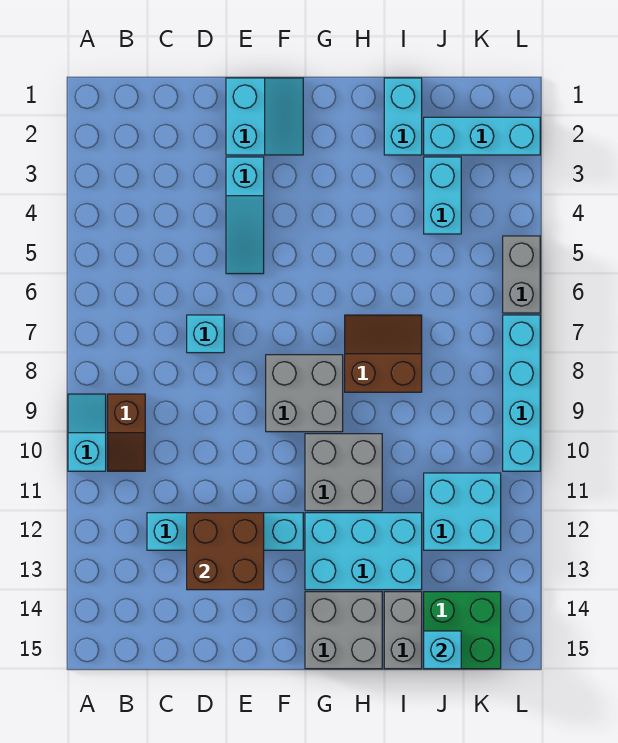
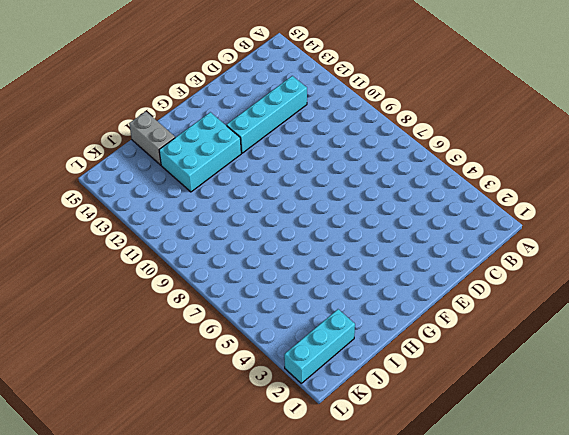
none -> cyan slope A9:A10 level 1 top 10
none -> brown slope B9:B10 level 1 top 9
none -> cyan brick D7 level 1

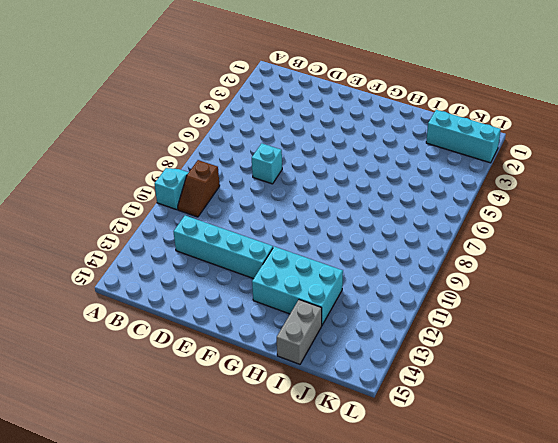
none -> cyan slope E1:F2 level 1 top E
none -> cyan slope E3:E5 level 1 top 3
none -> grey brick F8:G9 level 1

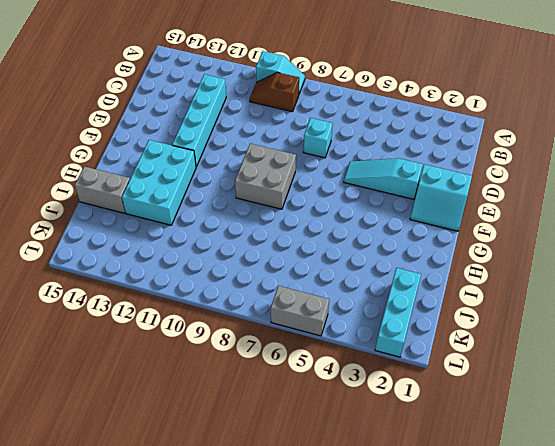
none -> grey brick G10:H11 level 1
none -> grey brick G14:H15 level 1
none -> brown slope H7:I8 level 1 top 8

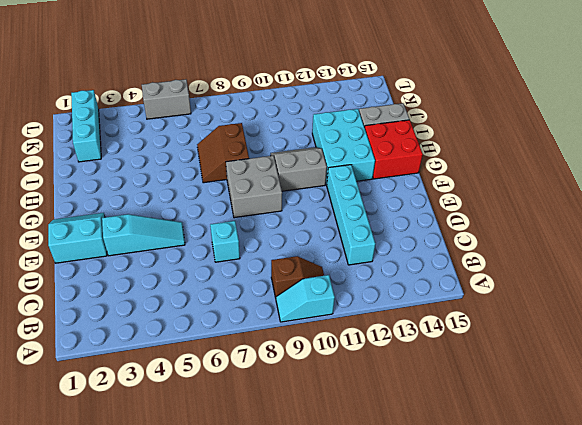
grey slope G10:H11 level 1 top G -> grey brick G10:H11 level 1
red brick G14:H15 level 1 -> grey brick G14:H15 level 1
none -> cyan brick I1:I2 level 1
none -> cyan brick J3:J4 level 1
none -> cyan brick J11:K12 level 1

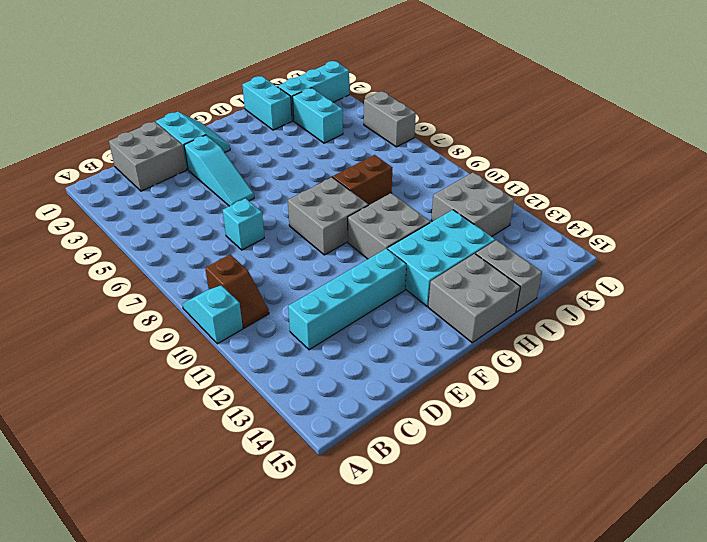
grey brick C1:D2 level 1 -> none
grey brick J11:K12 level 1 -> cyan brick J11:K12 level 1
none -> green brick J14:K15 level 1
none -> cyan brick L7:L10 level 1
none -> brown brick D12:E13 level 2

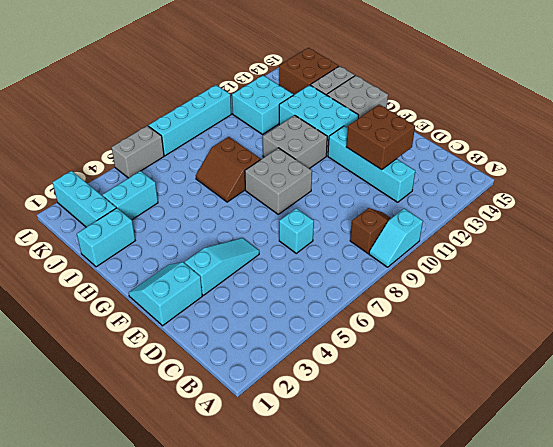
brown brick J14:K15 level 1 -> green brick J14:K15 level 1
none -> cyan brick J15 level 2

